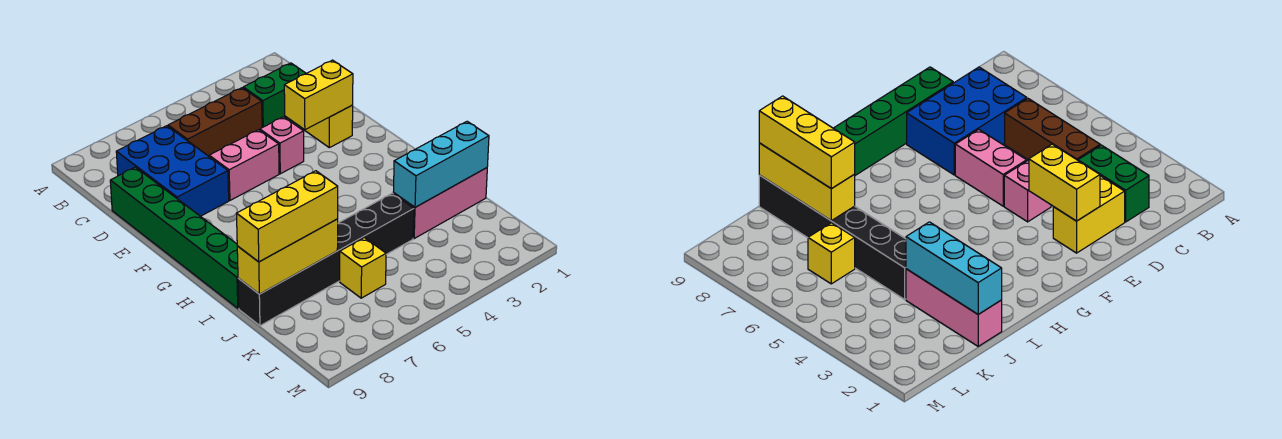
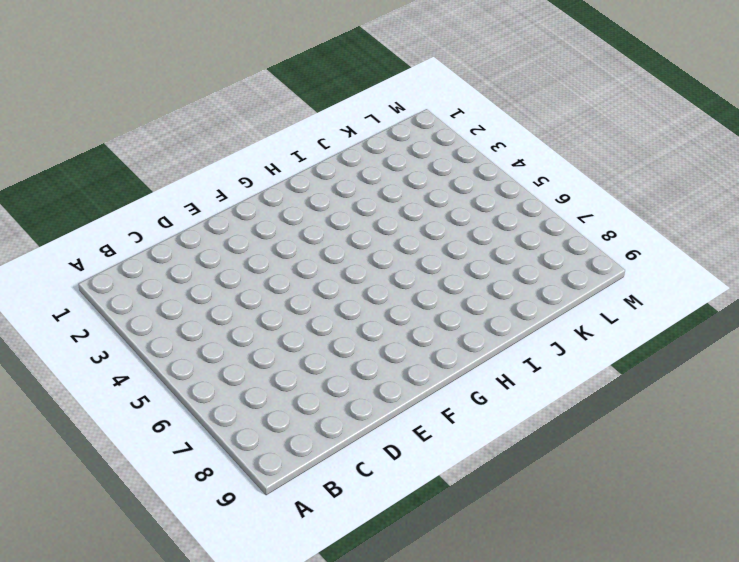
none -> green brick C2:C3 level 1
none -> brown brick C4:C6 level 1
none -> blue brick C7:E8 level 1

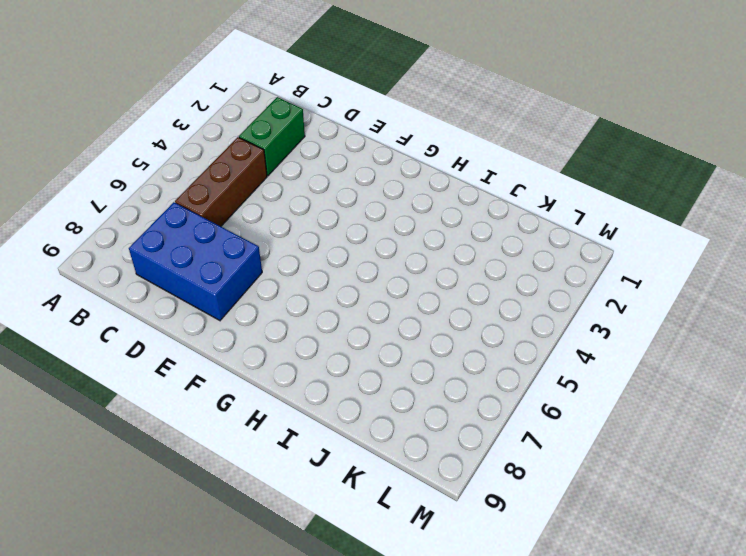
none -> yellow brick D2:E2 level 1
none -> green brick D9:I9 level 1
none -> pink brick E4 level 1

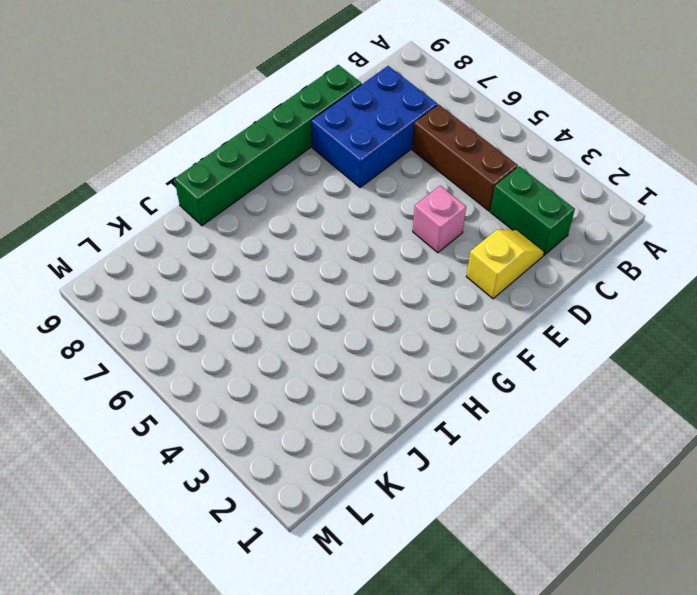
yellow slope D2:E2 level 1 top E -> yellow brick D2:E2 level 1
none -> pink brick E5:E6 level 1
none -> pink brick J1:J3 level 1
none -> black brick J4:J9 level 1

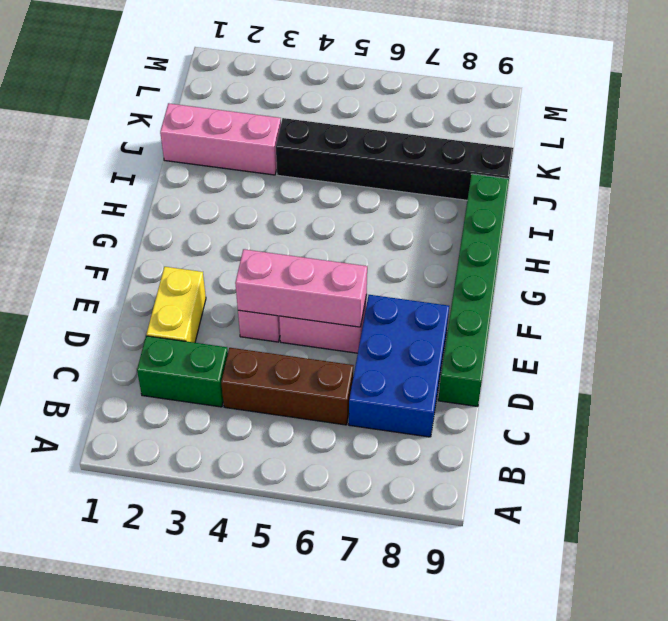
pink brick E4:E6 level 2 -> none
none -> yellow brick K6 level 1
none -> yellow brick E2:E3 level 2
none -> cyan brick J1:J3 level 2

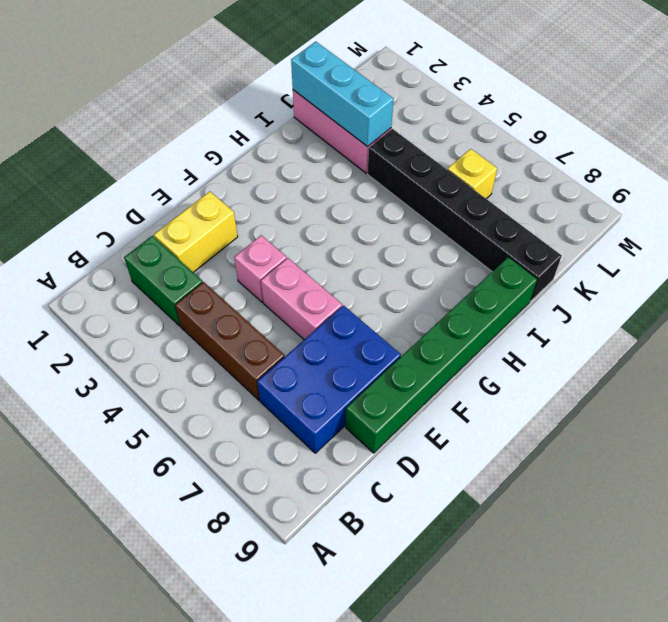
none -> yellow brick E2:E3 level 2
none -> yellow brick J7:J9 level 2
none -> yellow brick J7:J9 level 3

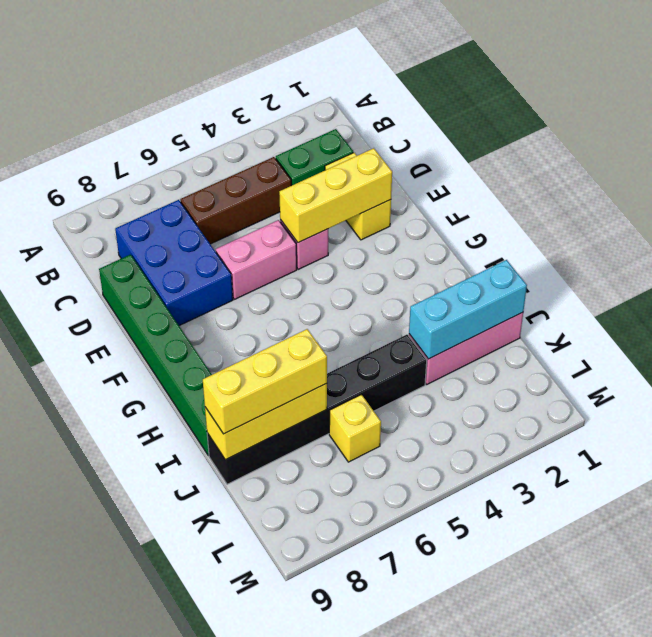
yellow brick E2:E4 level 2 -> yellow brick E2:E3 level 2

